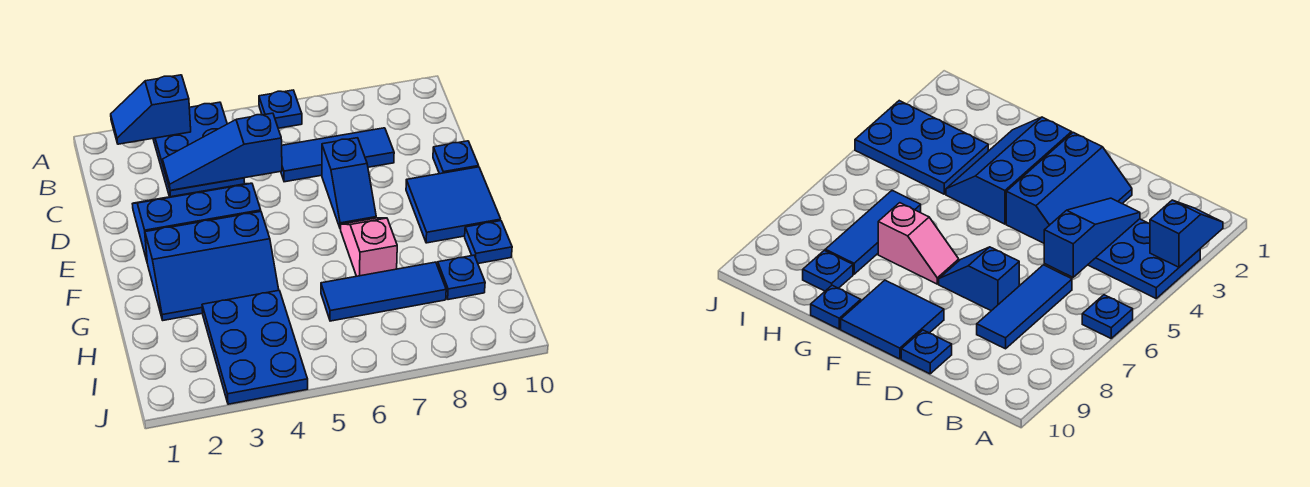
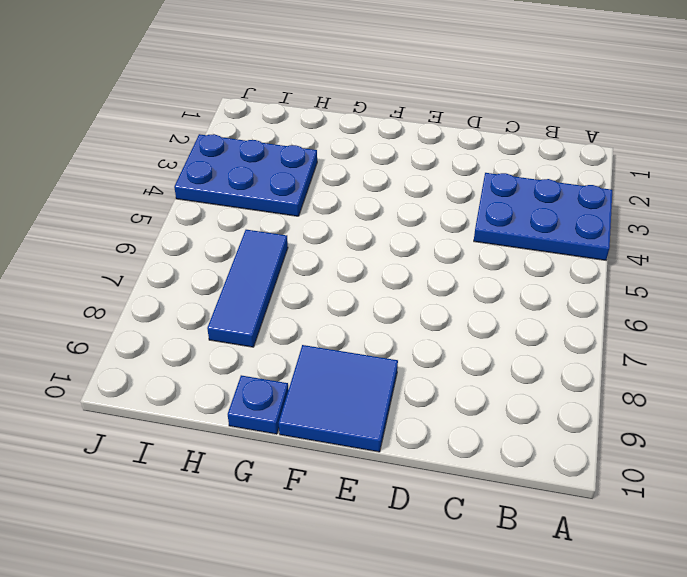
none -> blue plate A6 level 1
none -> blue tile C6:C8 level 1
none -> blue slope D2:E4 level 1 top E

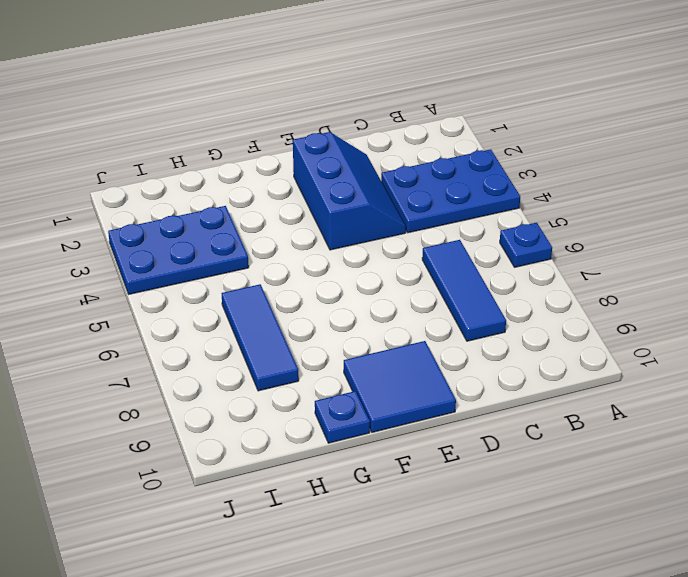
none -> blue slope D7:E7 level 1 top D
none -> blue plate D10 level 1
none -> blue slope F2:G4 level 1 top F

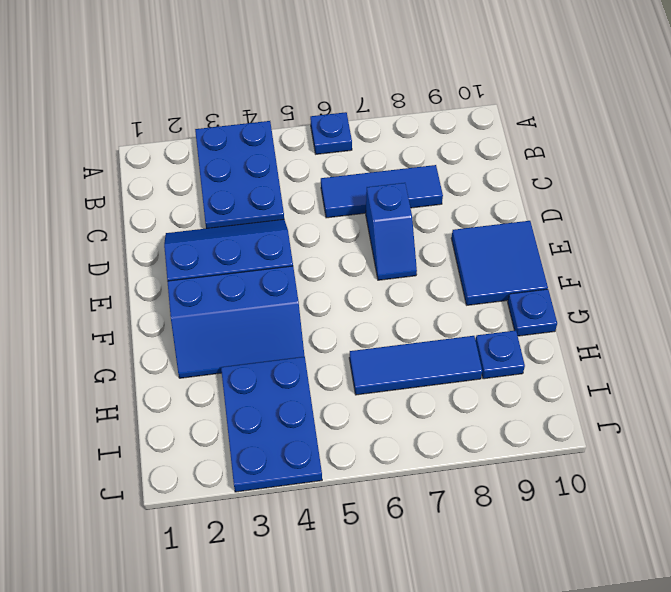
none -> blue plate D10 level 1
none -> pink slope F7:G7 level 1 top G
none -> blue slope A2:A3 level 2 top 3

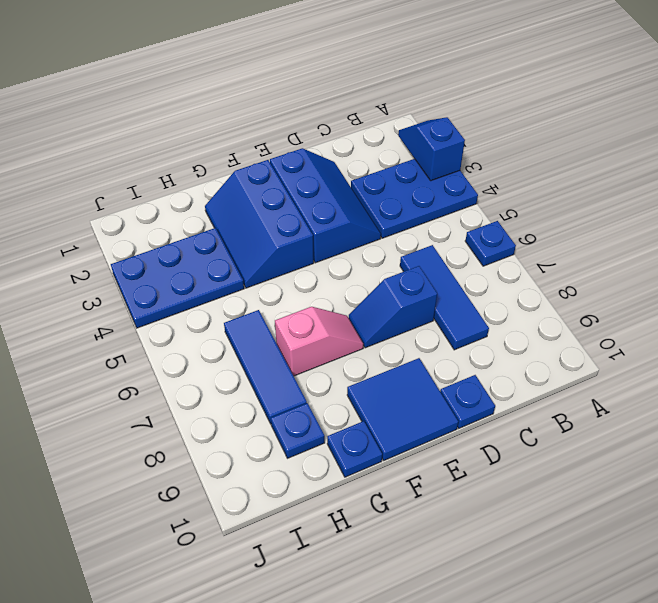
none -> blue slope C3:C5 level 2 top 5

